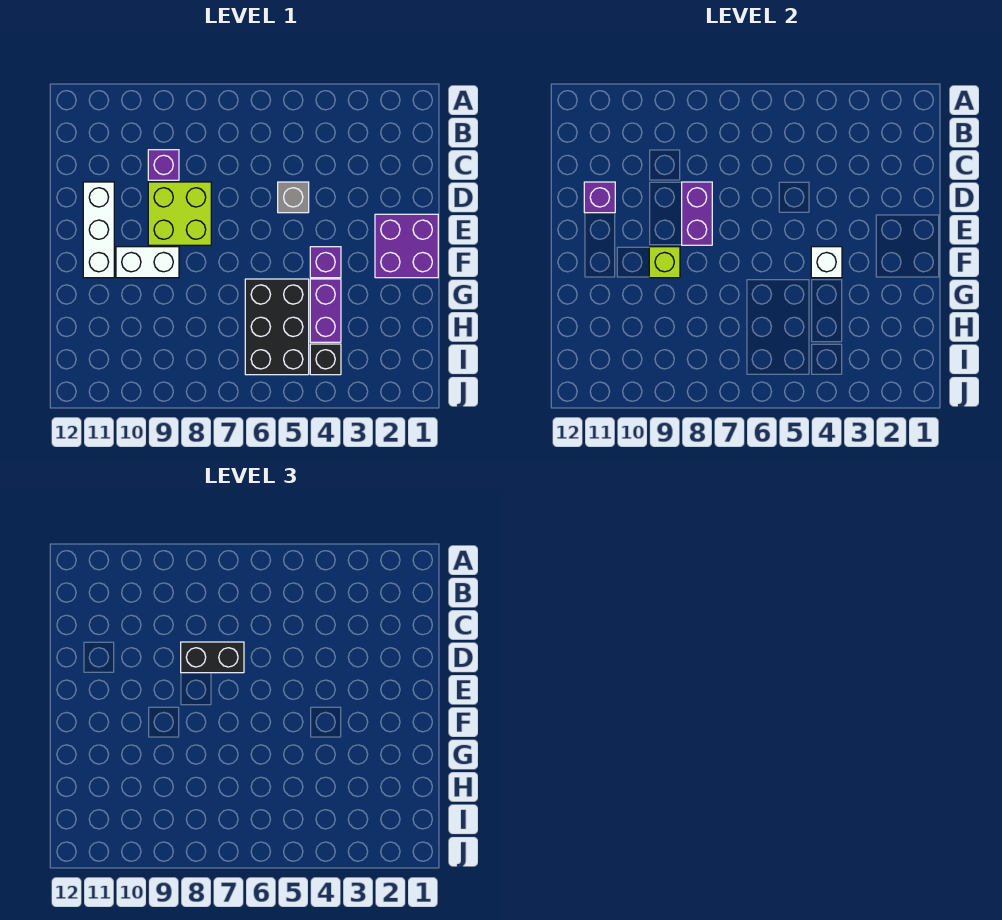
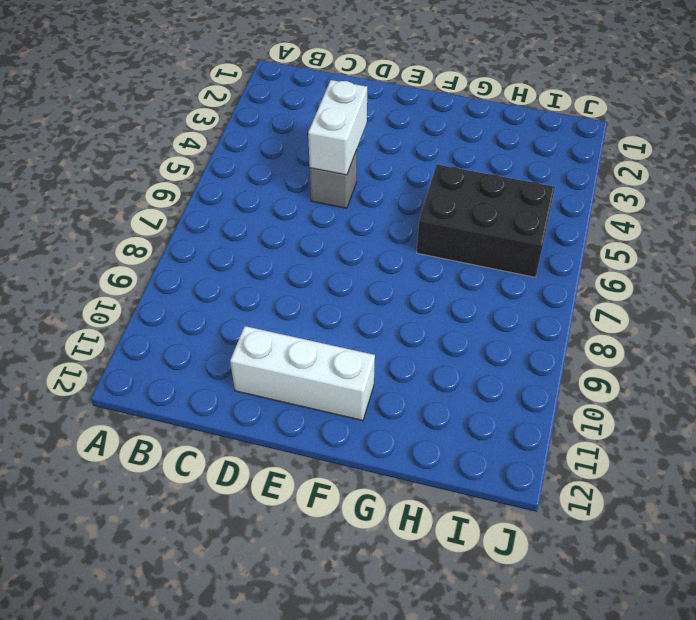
white brick D4:D5 level 2 -> white brick F9:F10 level 1
none -> purple brick C9 level 1
none -> lime brick D8:E9 level 1
none -> purple brick E1:F2 level 1

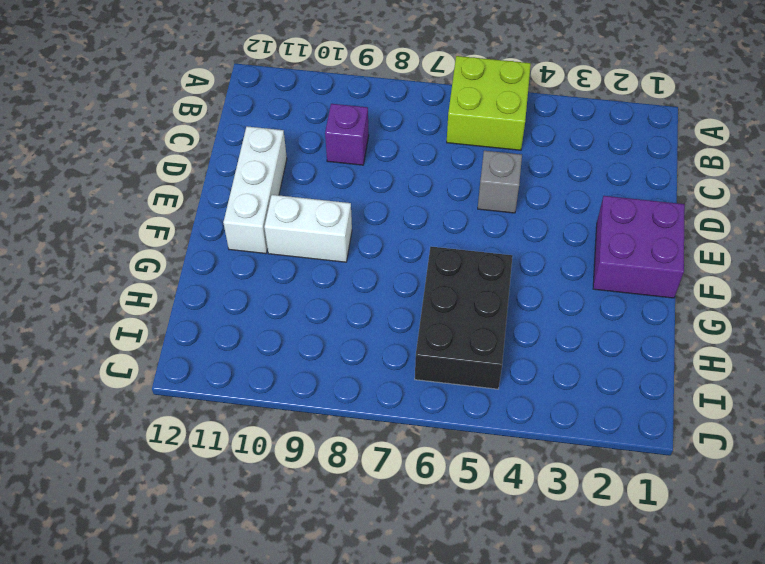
lime brick A5:B6 level 1 -> lime brick D8:E9 level 1
none -> purple brick F4 level 1
none -> purple brick G4:H4 level 1
none -> black brick I4 level 1

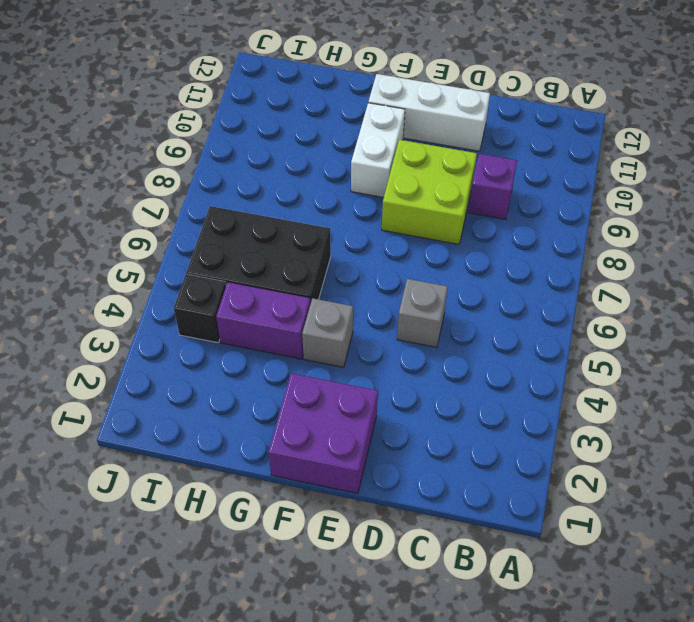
grey brick F4 level 1 -> purple brick F4 level 1
none -> purple brick D8:E8 level 2
none -> purple brick D11 level 2
none -> white brick F4 level 2

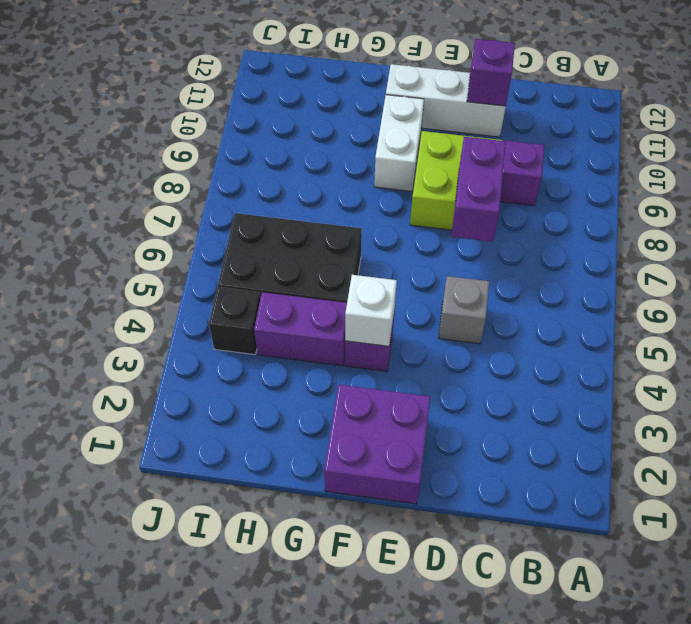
purple brick D7:D8 level 2 -> purple brick D8:E8 level 2
none -> lime brick F9 level 2
none -> black brick D7:D8 level 3

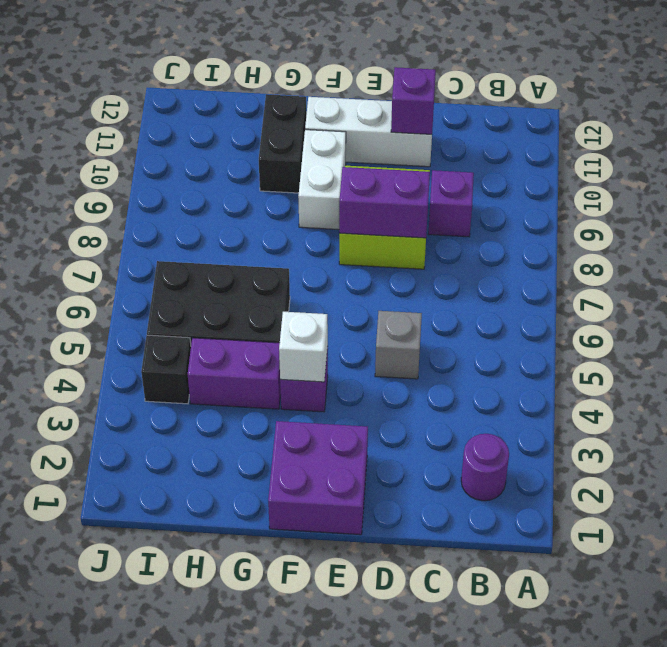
purple round brick B2 level 1 -> none
black brick G10:G11 level 1 -> black brick D7:D8 level 3
none -> lime brick F9 level 2

